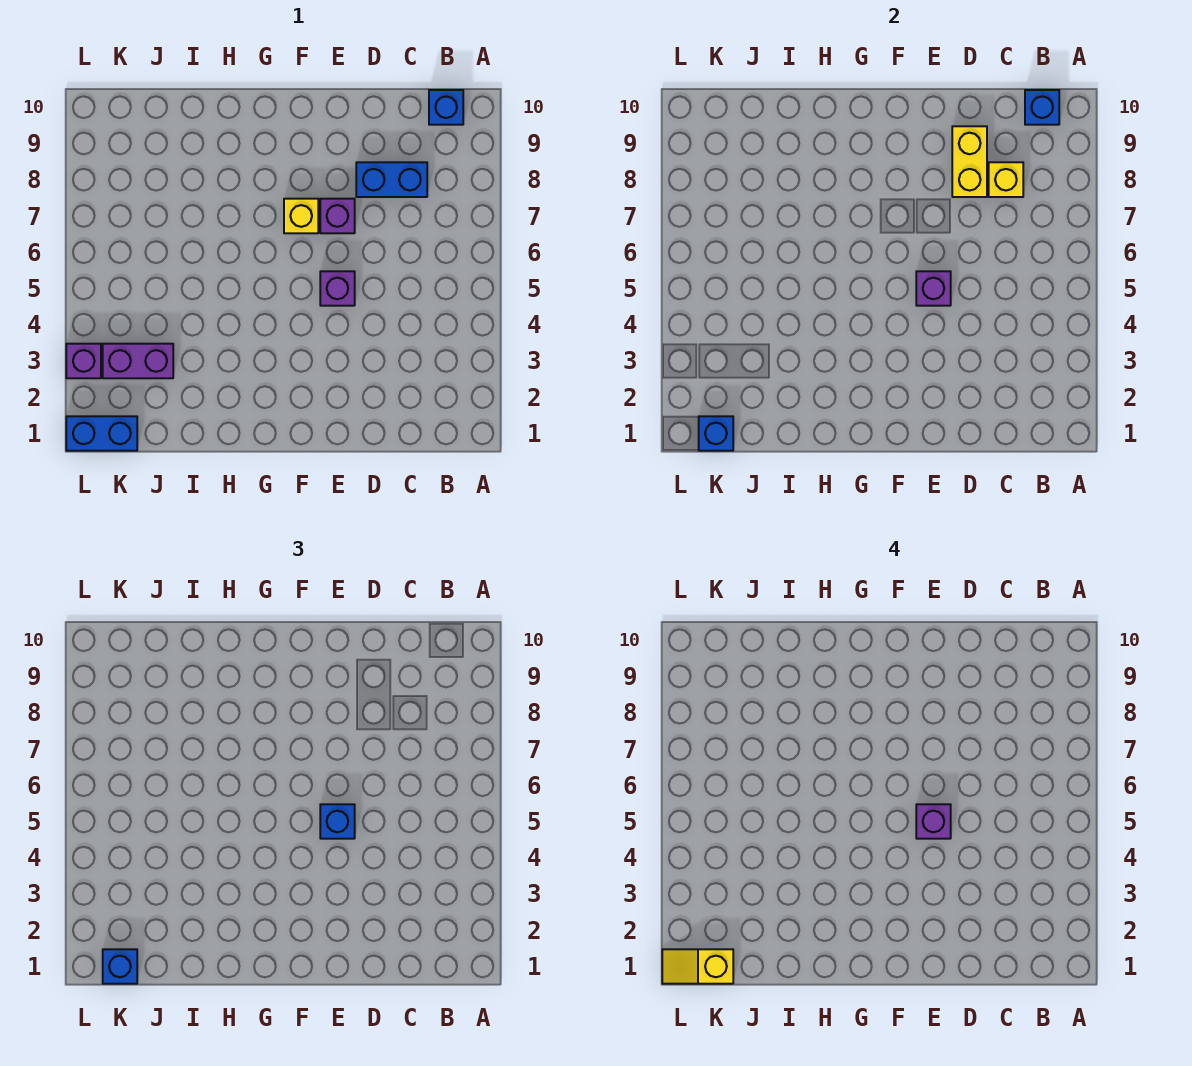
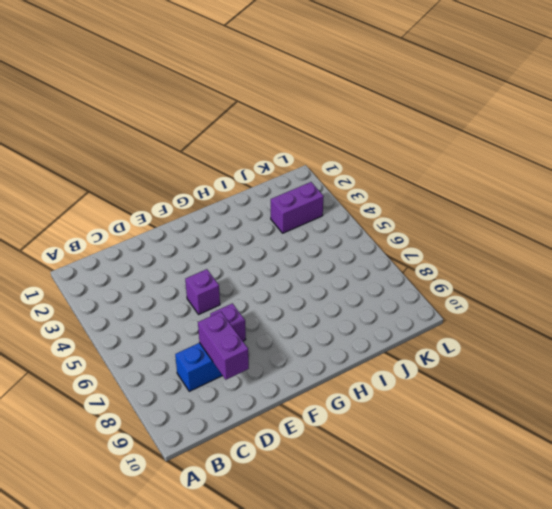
purple brick D8:D9 level 2 -> yellow brick D8:D9 level 2
none -> blue brick B10 level 1
none -> yellow brick F7 level 1
none -> blue brick K1:L1 level 1

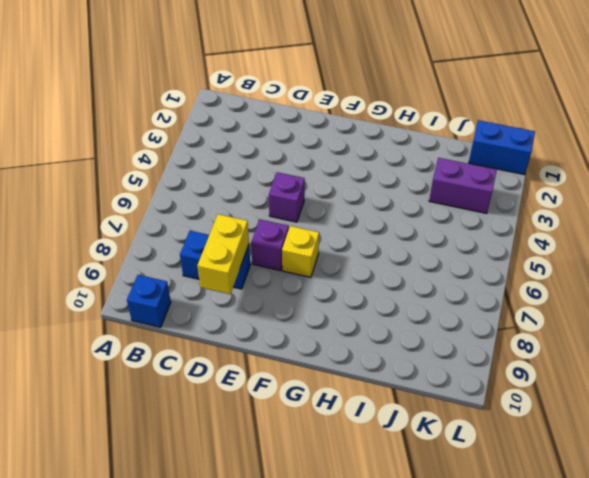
none -> purple brick L3 level 1
none -> blue brick B10 level 2
none -> yellow brick C8 level 2

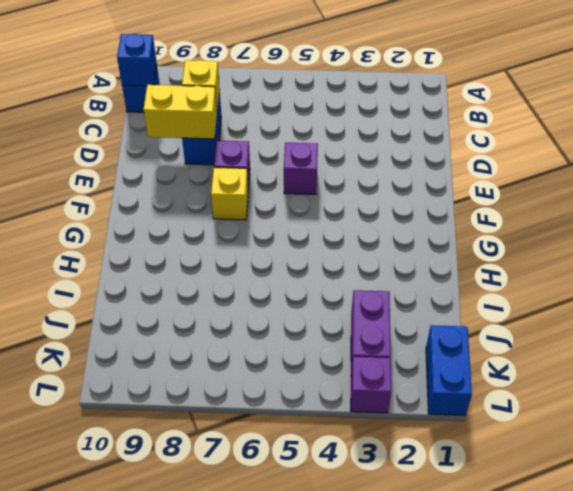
none -> purple brick E5 level 2
none -> blue brick K1 level 2
none -> blue brick E5 level 3

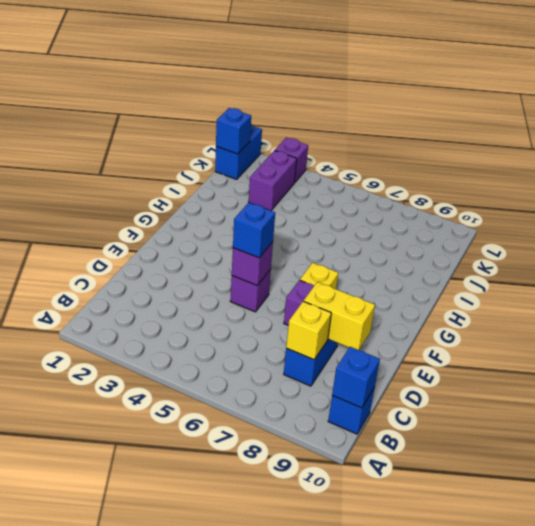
none -> blue brick K1 level 3
none -> purple brick E5 level 4
none -> yellow slope K1:L1 level 4 top K

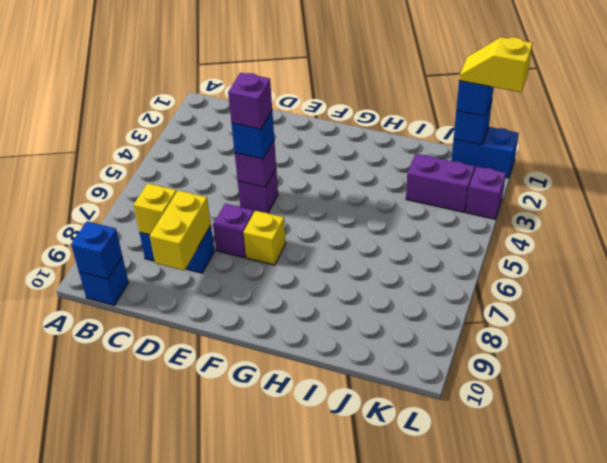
yellow slope K1:L1 level 4 top L -> yellow slope K1:L1 level 4 top K

